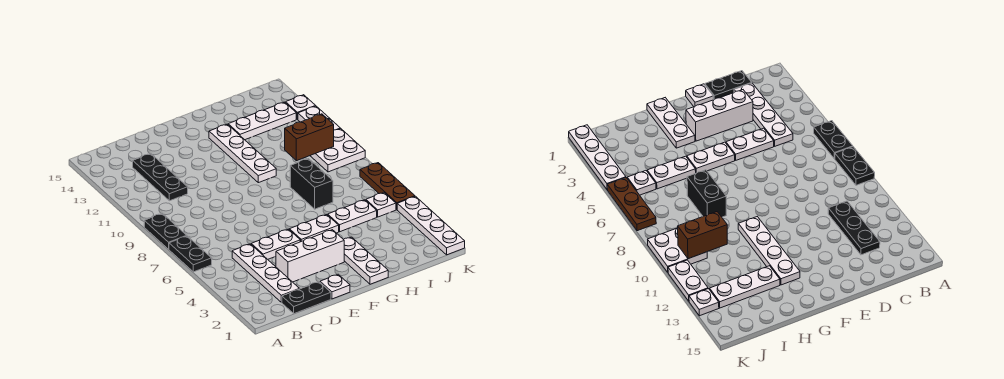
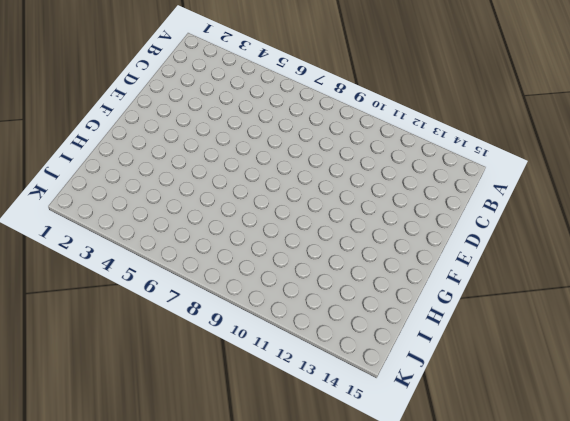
none -> black plate A6:A7 level 1
none -> black plate A8:A9 level 1
none -> black plate C1:D1 level 1

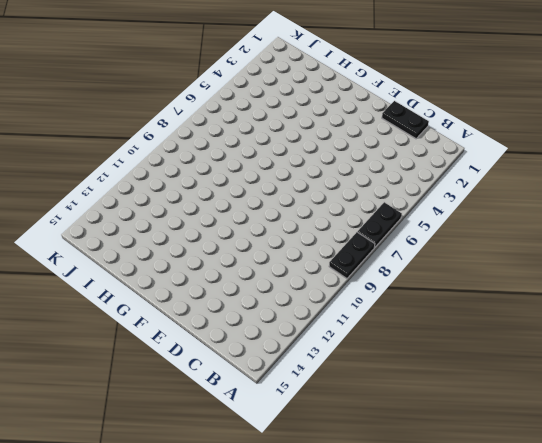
none -> white plate C2:C5 level 1
none -> black plate C11:C13 level 1
none -> white brick D3:F3 level 1

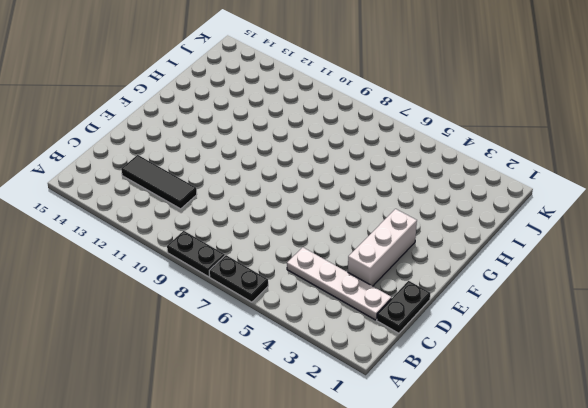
black tile C11:C13 level 1 -> black plate C11:C13 level 1
none -> white plate D5:E5 level 1
none -> white plate E1 level 1
none -> white plate F5:G5 level 1

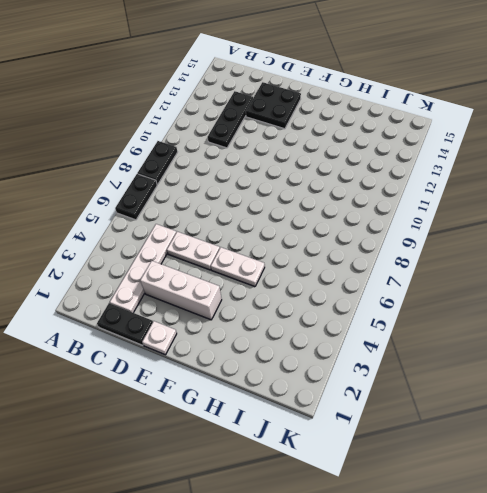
black plate D13:E14 level 1 -> none
none -> white plate G1:G3 level 1
none -> white plate G10:G13 level 1
none -> white plate H5:I5 level 1

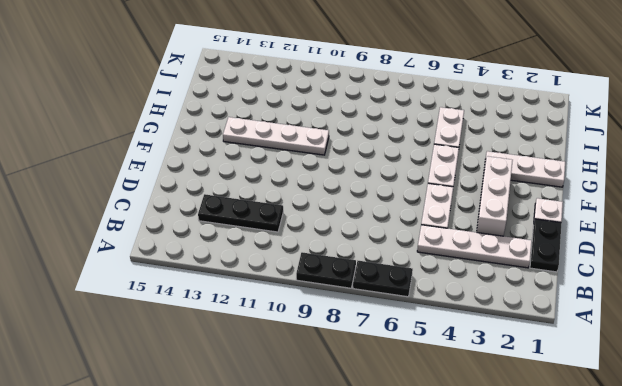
none -> black brick H7:H8 level 1
none -> white plate H13:J13 level 1
none -> white plate J5 level 1

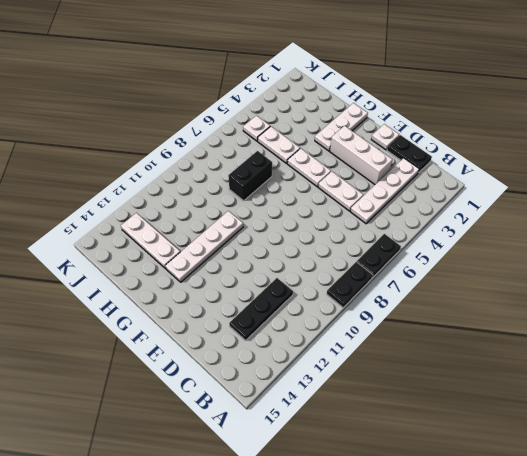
none -> white plate J9:K10 level 1
none -> white plate K1:K4 level 1
none -> brown plate K5:K7 level 1

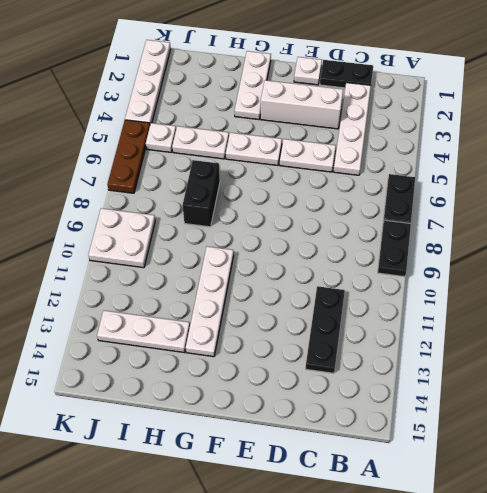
none -> white plate K11:K12 level 1
none -> white plate K13 level 1
none -> brown brick I10:J10 level 2

